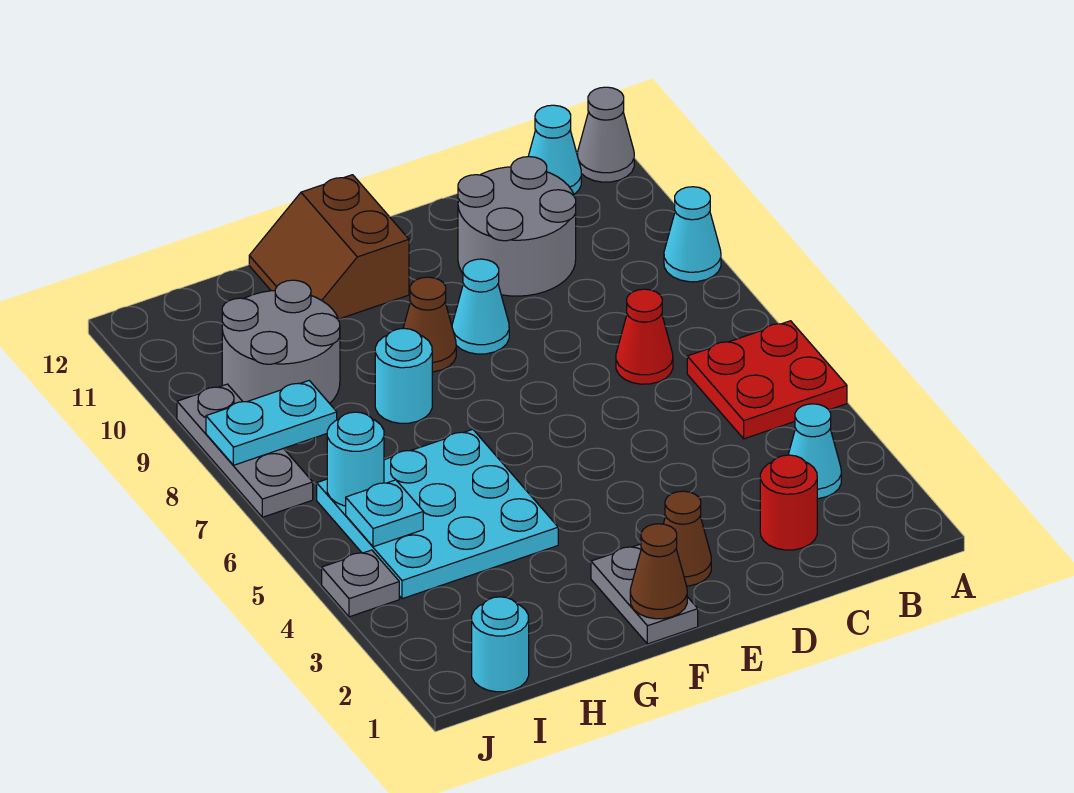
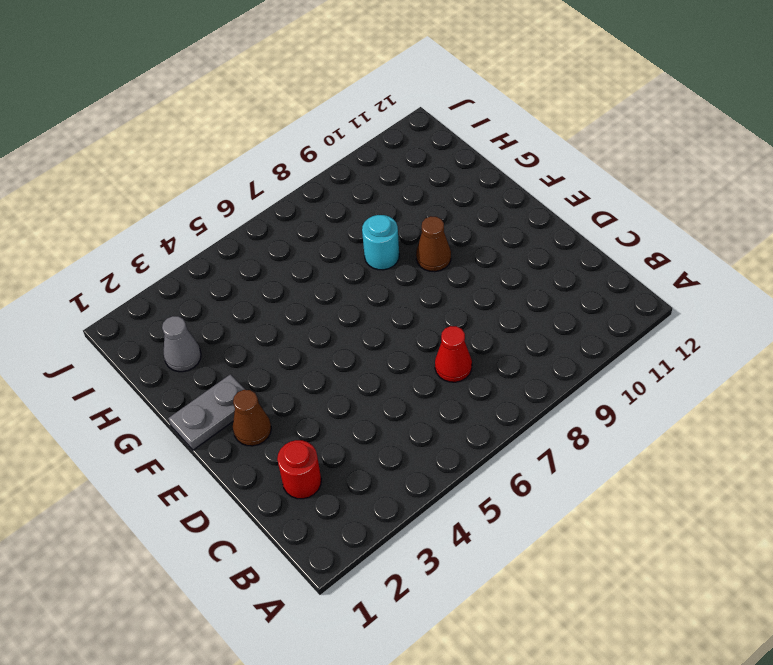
grey cone H2 level 1 -> grey cone A12 level 1
none -> red plate A5:B6 level 1
none -> cyan cone A9 level 1
none -> cyan cone B3 level 1

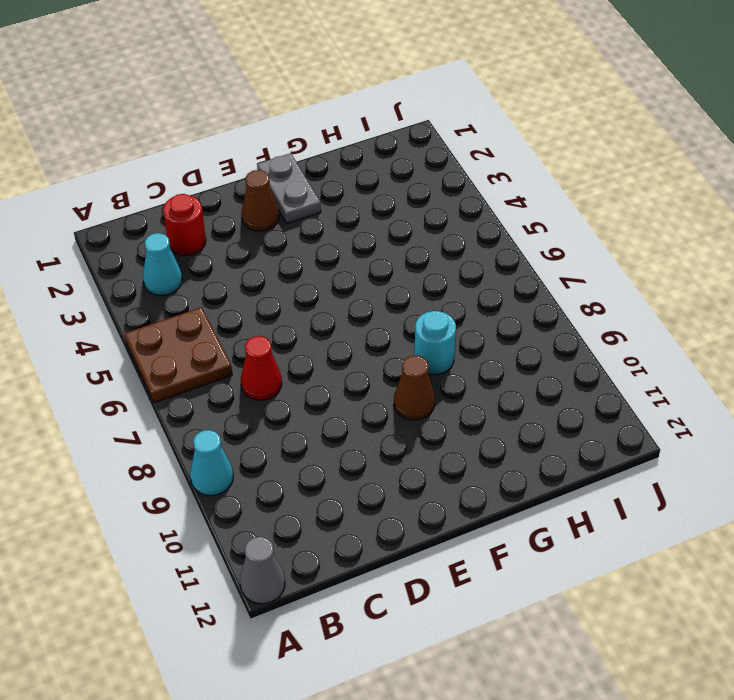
brown plate A5:B6 level 1 -> red plate A5:B6 level 1
none -> cyan cone B12 level 1
none -> grey round brick C10:D11 level 1
none -> cyan cone E9 level 1

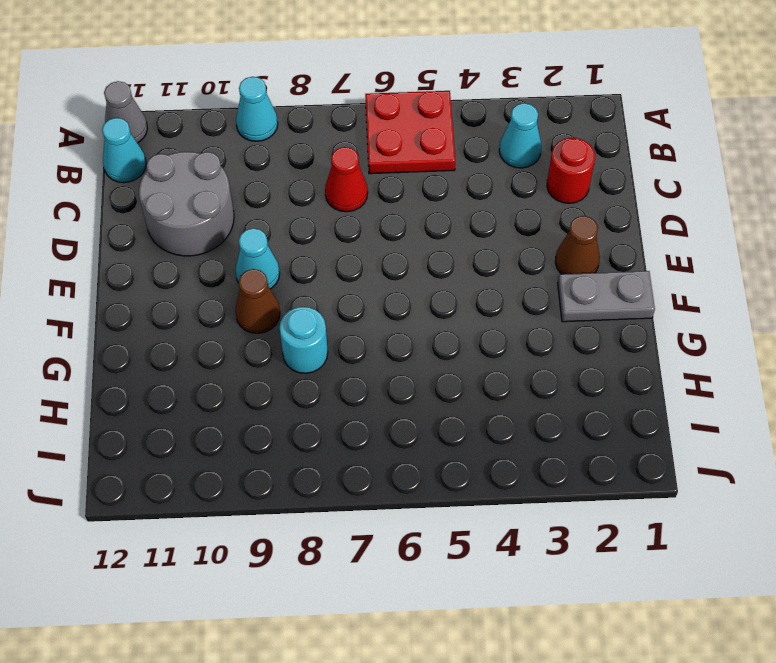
none -> brown slope F11:G12 level 1 top F
none -> cyan plate G4:I6 level 1
none -> grey round brick H9:I10 level 1

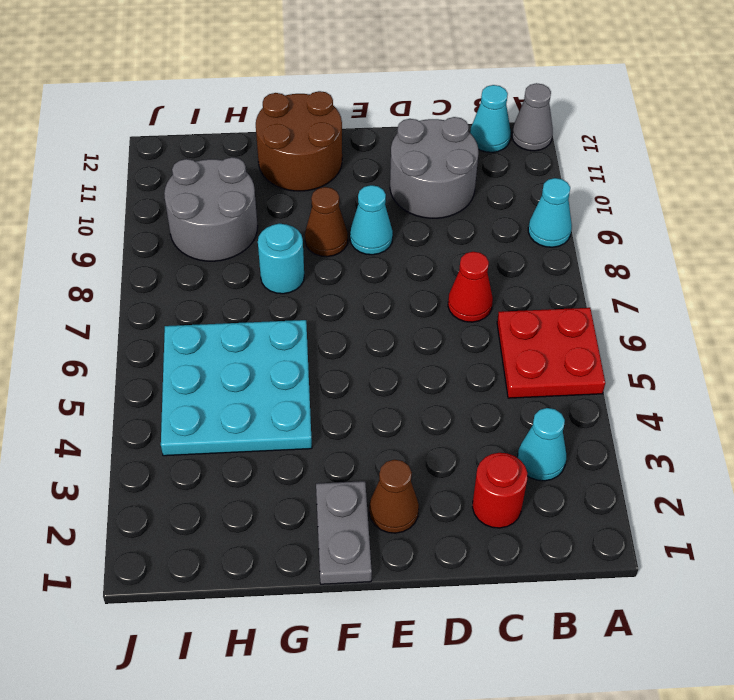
brown round brick F11:G12 level 1 -> brown slope F11:G12 level 1 top F
none -> cyan round brick I1 level 1
none -> grey plate J4 level 1
none -> grey plate J7:J9 level 1

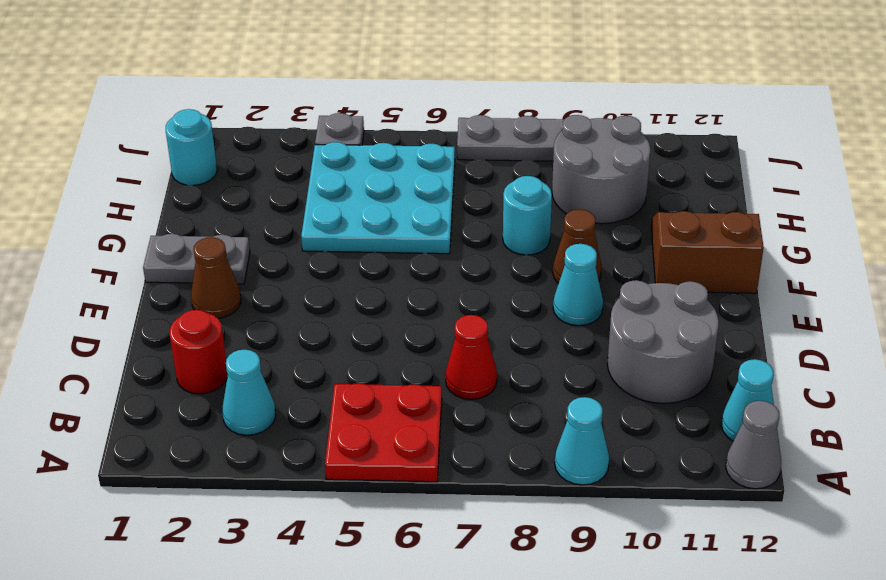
none -> brown cone F1 level 2
none -> cyan plate I5 level 2
none -> cyan round brick I6 level 2

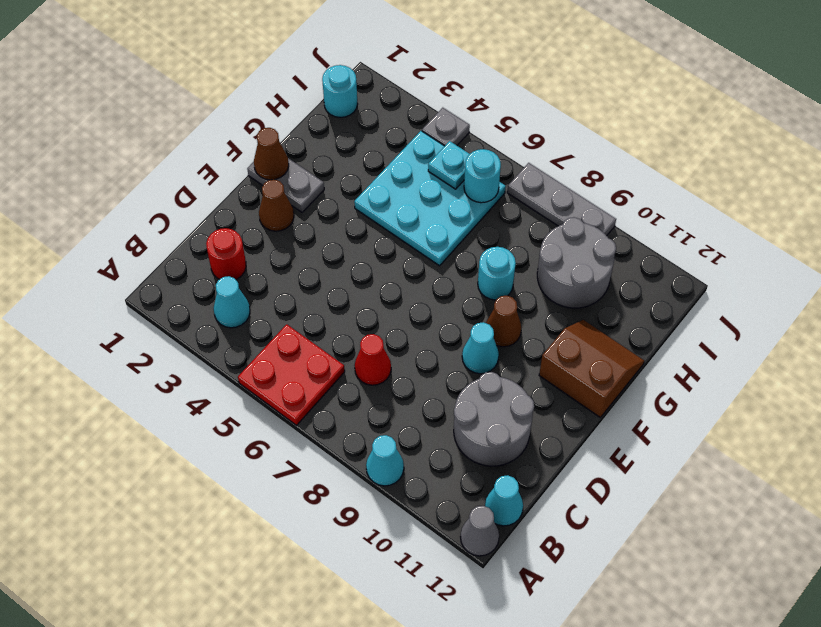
none -> cyan plate I8:J8 level 2

